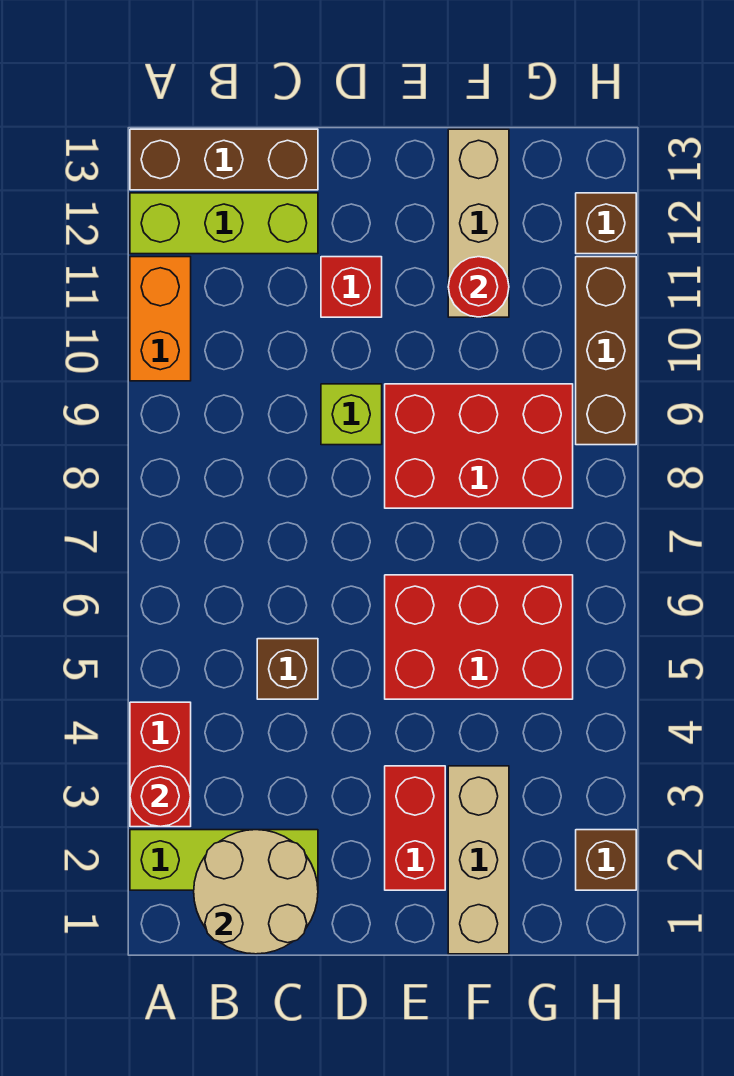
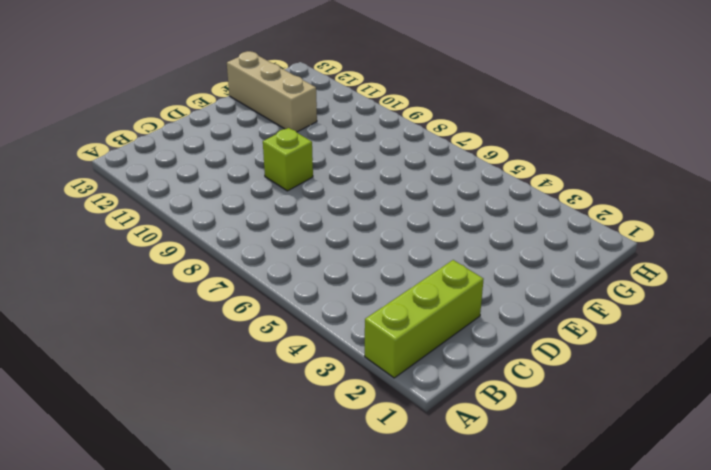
none -> red brick A3:A4 level 1
none -> orange brick A10:A11 level 1
none -> lime brick A12:C12 level 1

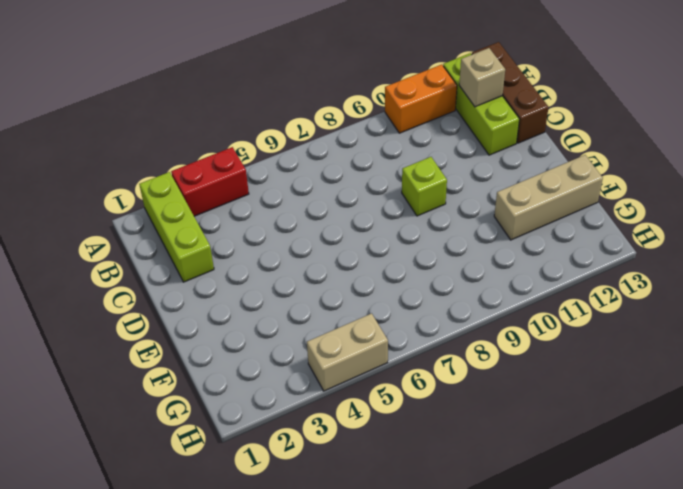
tan brick B12 level 2 -> none
tan brick H4:H5 level 1 -> none
none -> brown brick C5 level 1
none -> red brick D11 level 1
none -> red brick E2:E3 level 1

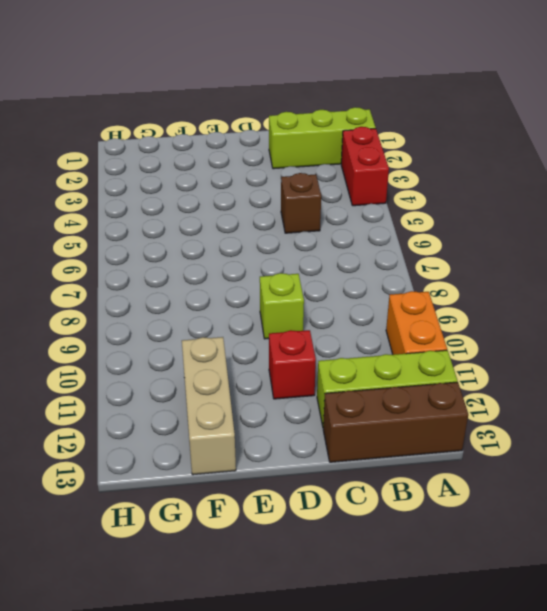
none -> red brick E2:E3 level 1
none -> red brick E5:G6 level 1
none -> red brick E8:G9 level 1

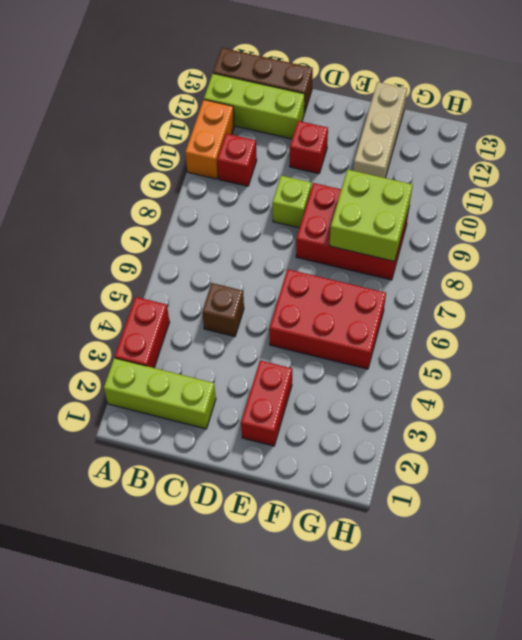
red brick B10 level 1 -> none
lime brick F8:G9 level 2 -> none
none -> tan brick F1:F3 level 1
none -> brown brick H2 level 1
none -> brown brick H9:H11 level 1

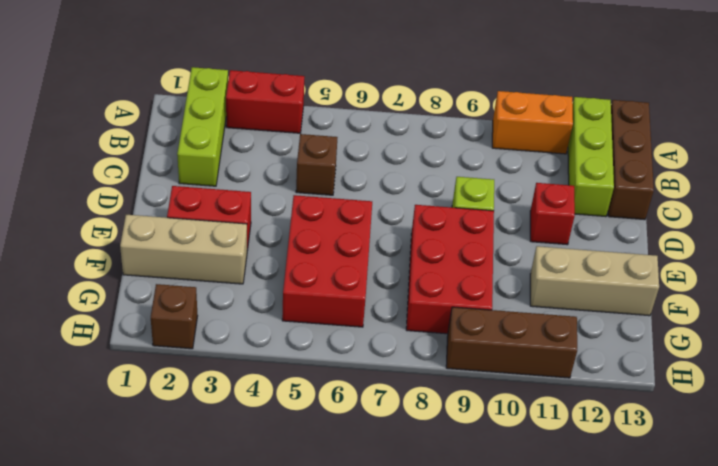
none -> brown brick H12 level 1
none -> red round brick A3 level 2
none -> tan round brick B1:C2 level 2

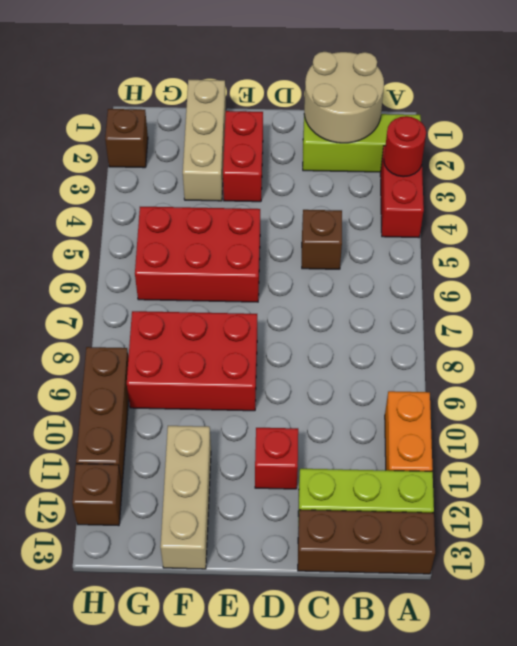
none -> lime brick D9 level 1
none -> red round brick F11 level 2

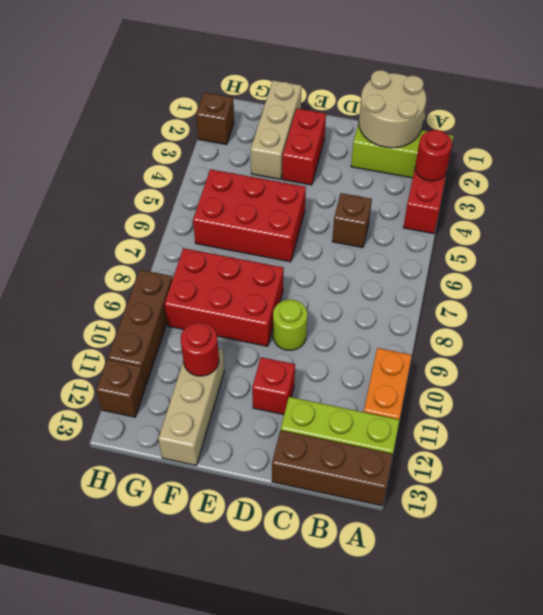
lime round brick D9 level 1 -> lime brick D9 level 1

